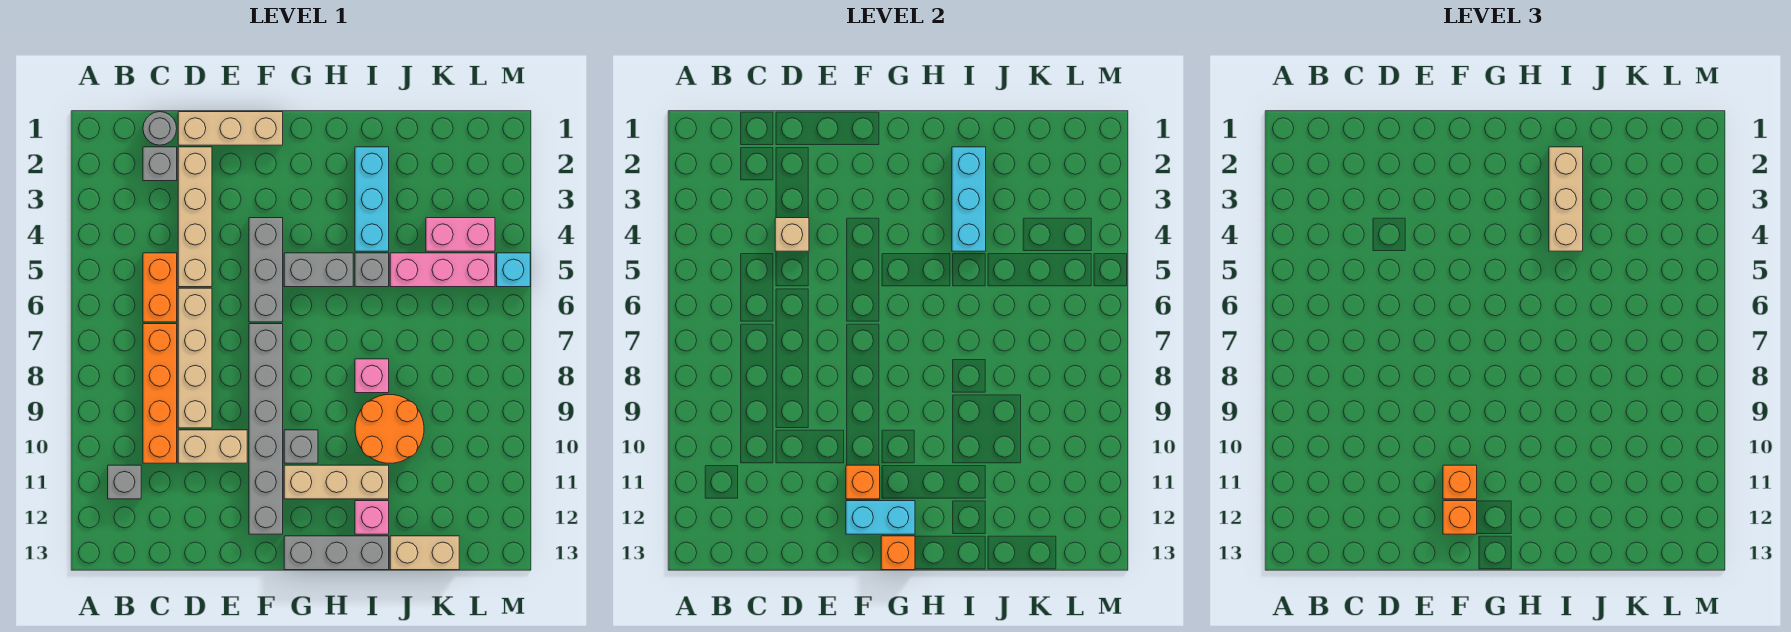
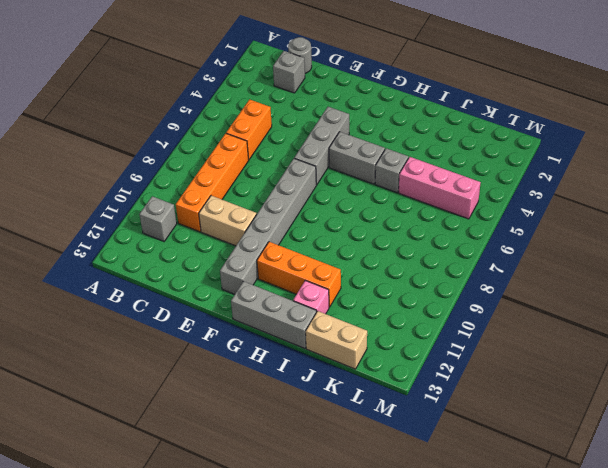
orange brick G11:I11 level 1 -> tan brick G11:I11 level 1
none -> tan brick D1:F1 level 1
none -> tan brick D2:D5 level 1
none -> tan brick D6:D9 level 1
none -> grey brick G10 level 1

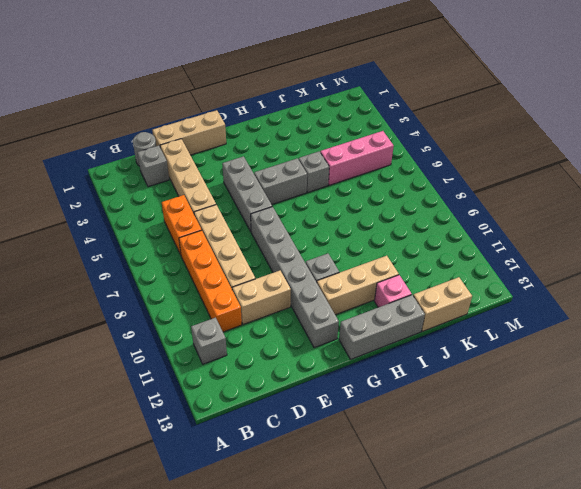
none -> cyan brick I2:I4 level 1
none -> pink brick I8 level 1
none -> orange round brick I9:J10 level 1
none -> pink brick K4:L4 level 1

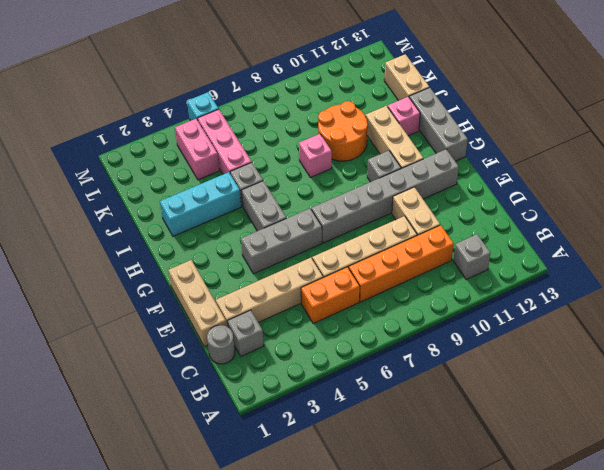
none -> tan brick D4 level 2
none -> orange brick F11 level 2
none -> cyan brick F12:G12 level 2
none -> orange brick G13 level 2

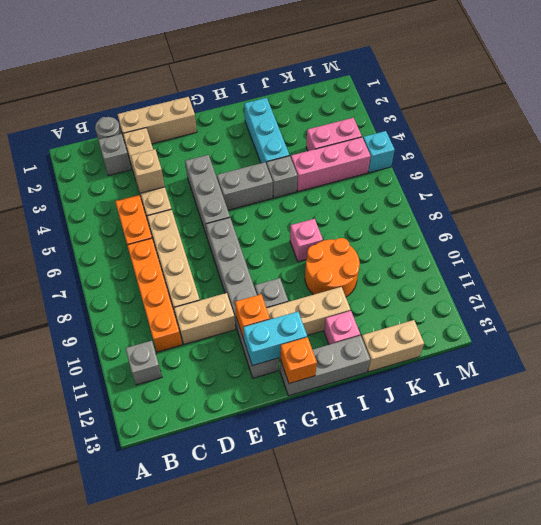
none -> cyan brick I2:I4 level 2
none -> orange brick F11 level 3
none -> orange brick F12 level 3
none -> tan brick I2:I4 level 3

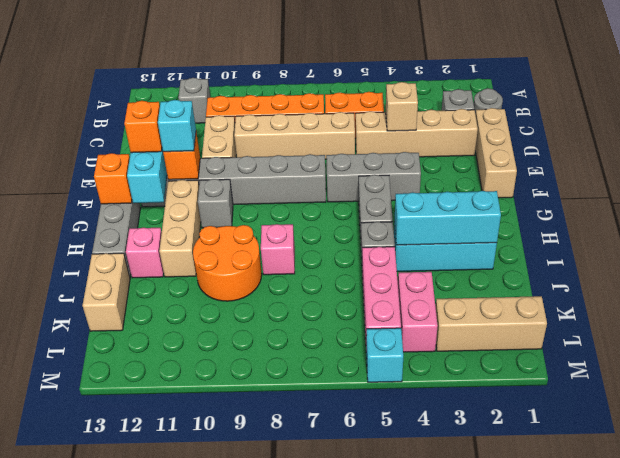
cyan brick F11 level 3 -> orange brick F11 level 3
tan brick L1:L3 level 1 -> tan brick I2:I4 level 3

